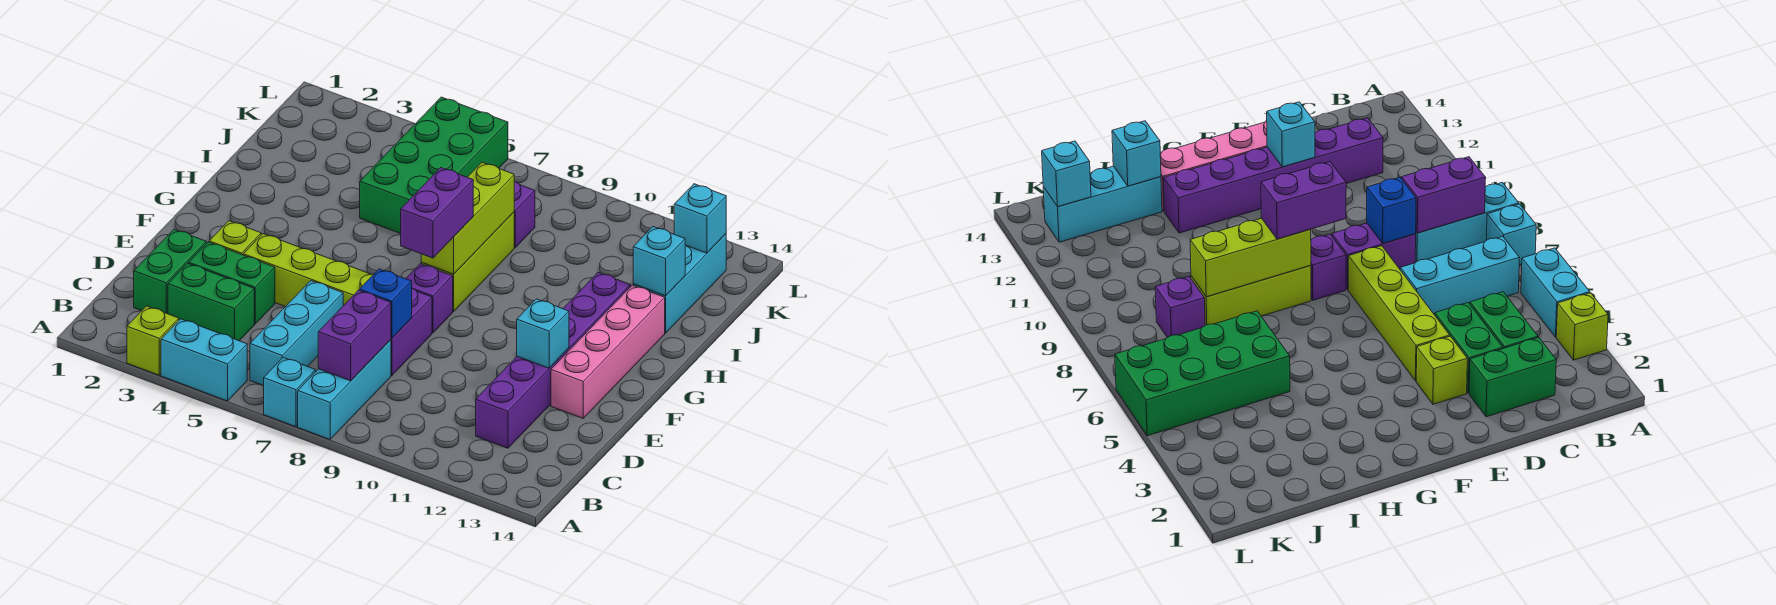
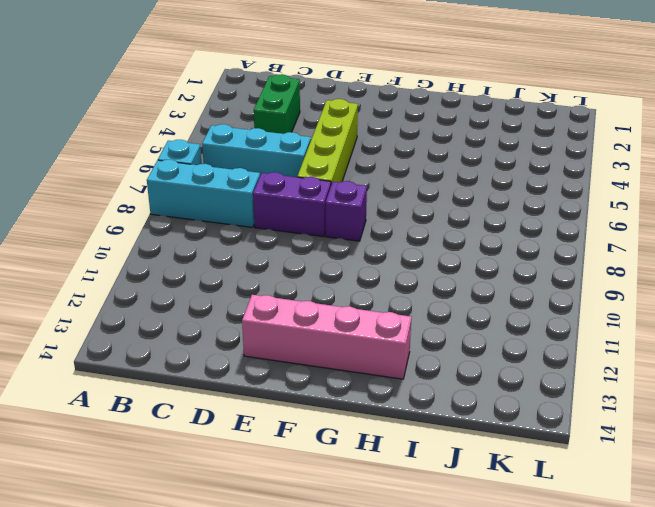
none -> lime brick A3 level 1
none -> cyan brick A4:A5 level 1
none -> green brick C2:D2 level 1

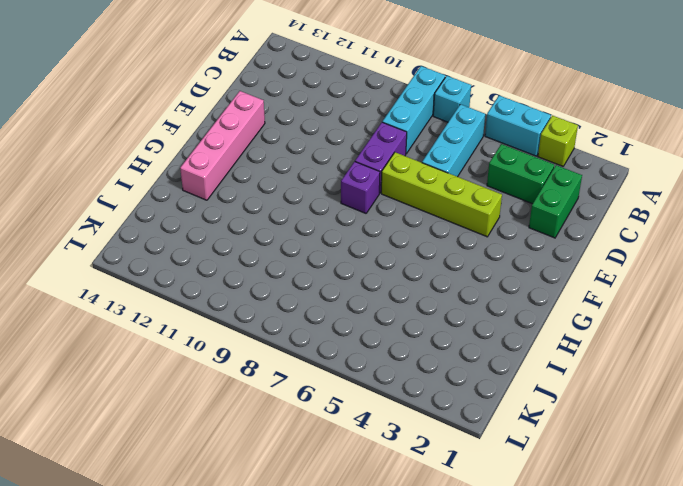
none -> purple brick C12:H12 level 1
none -> green brick D3:D4 level 1
none -> lime brick E3 level 1

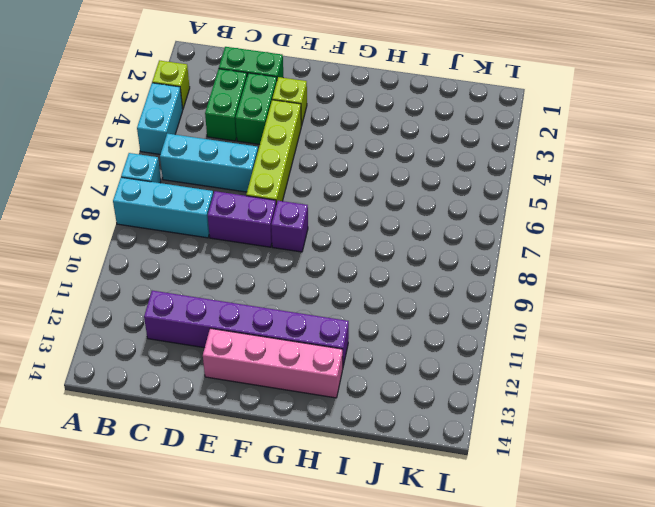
none -> lime brick G8:I8 level 1
none -> green brick I5:L6 level 1
none -> cyan brick I13:K13 level 1

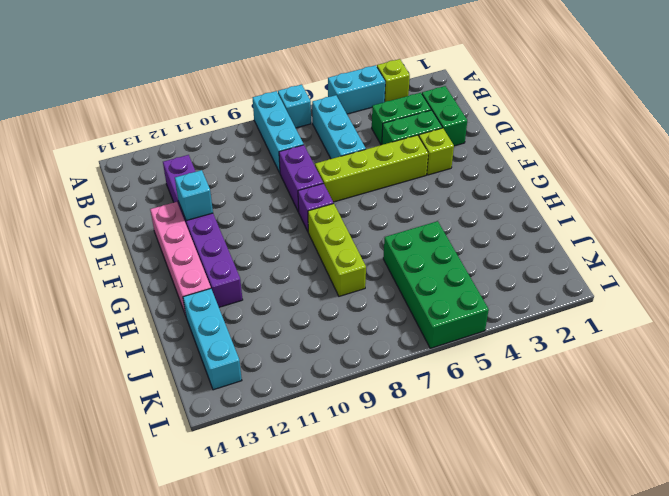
none -> purple brick J8 level 1
none -> purple brick B8:C8 level 2
none -> blue brick D8 level 2

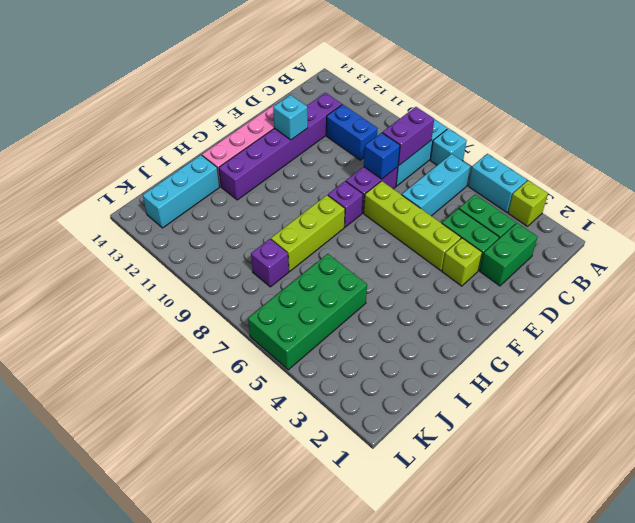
blue brick C10:C11 level 1 -> none
none -> lime brick G8:I8 level 2
none -> cyan brick I13 level 2
none -> cyan brick K13 level 2

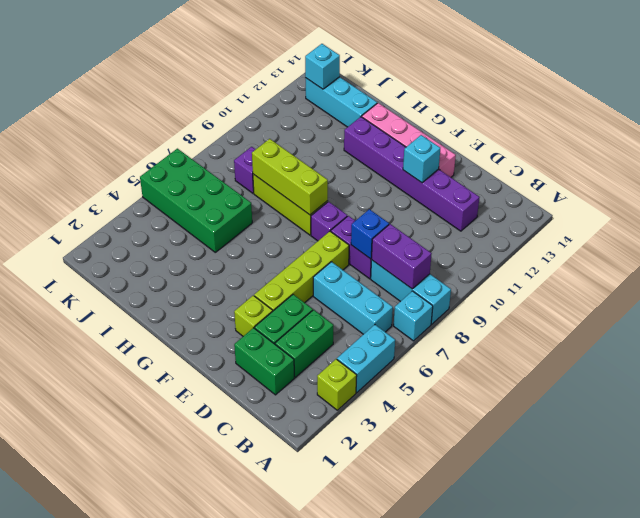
none -> cyan brick I13 level 2
none -> purple brick F8:G8 level 3

